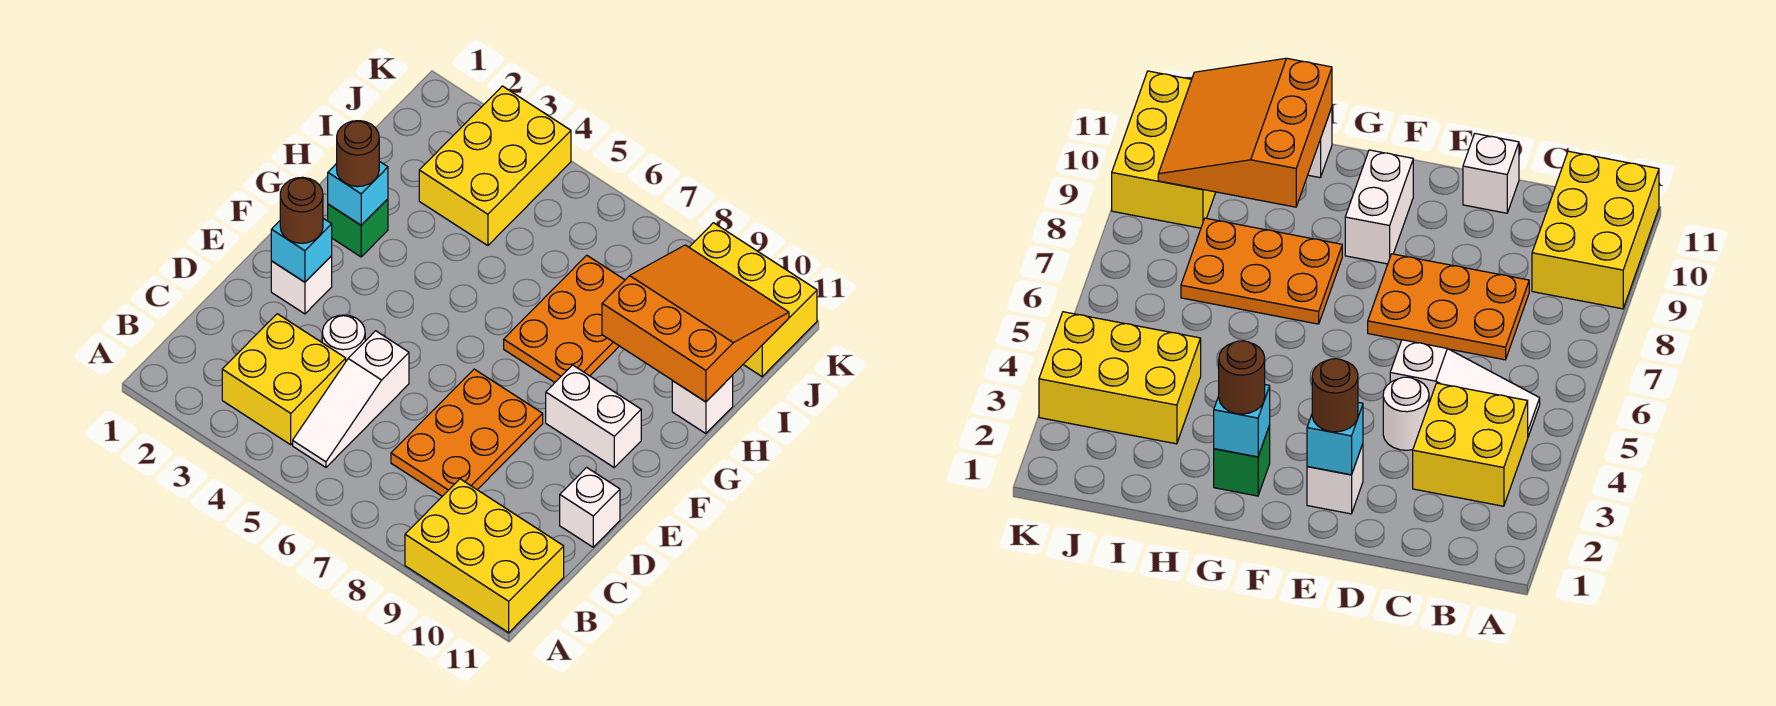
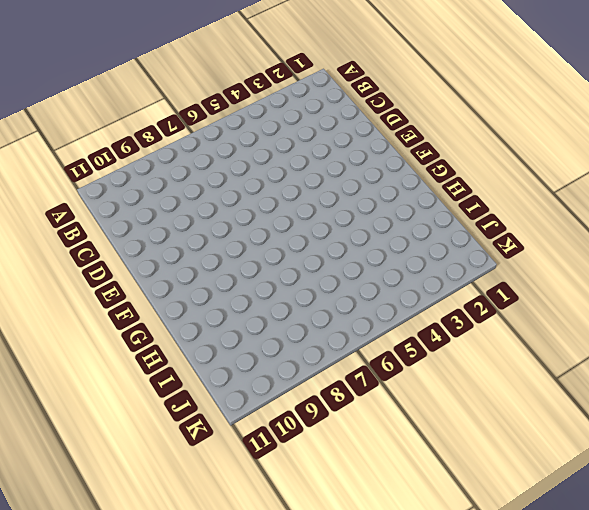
none -> yellow brick A9:B11 level 1
none -> yellow brick B3:C4 level 1
none -> white slope B5:D5 level 1 top D

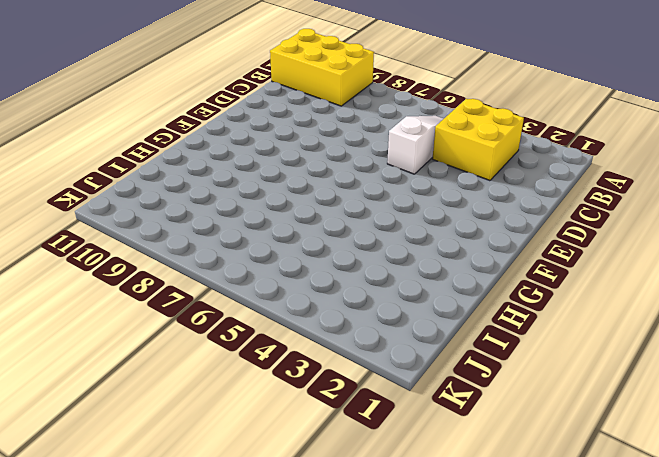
none -> orange plate C7:E8 level 1
none -> white round brick D4 level 1
none -> white brick D11 level 1

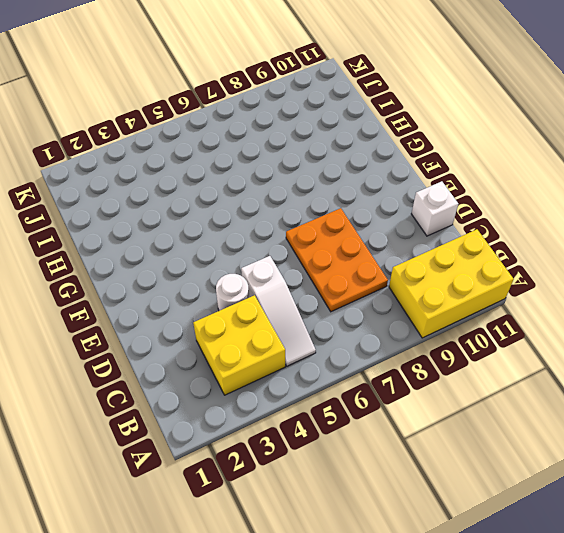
none -> white brick E2 level 1
none -> white brick F9:F10 level 1
none -> green brick G2 level 1

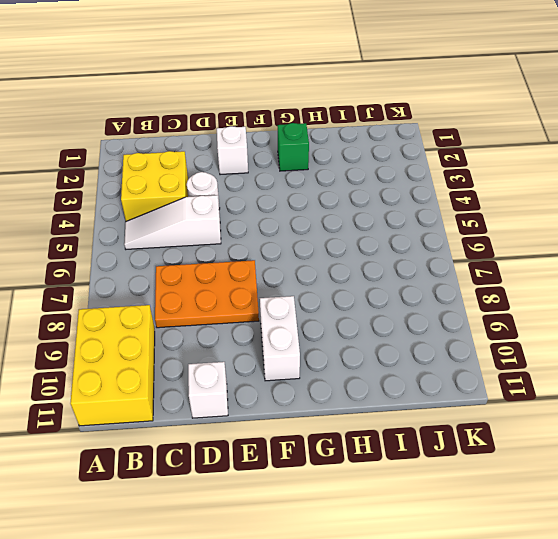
none -> orange plate G7:I8 level 1
none -> white brick H11 level 1
none -> yellow brick I3:K4 level 1

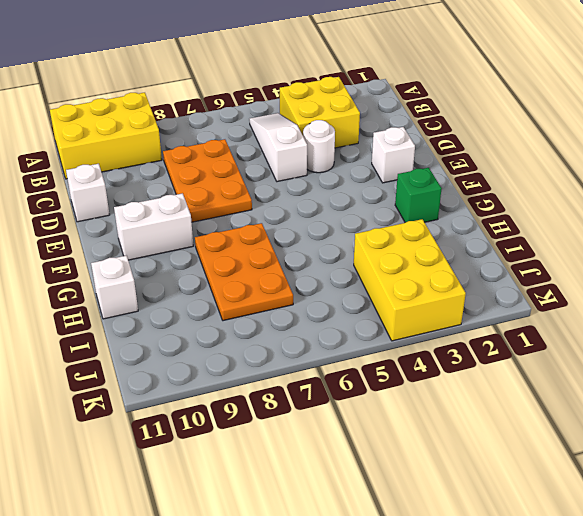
none -> yellow brick J9:K11 level 1
none -> cyan brick E2 level 2
none -> cyan brick G2 level 2

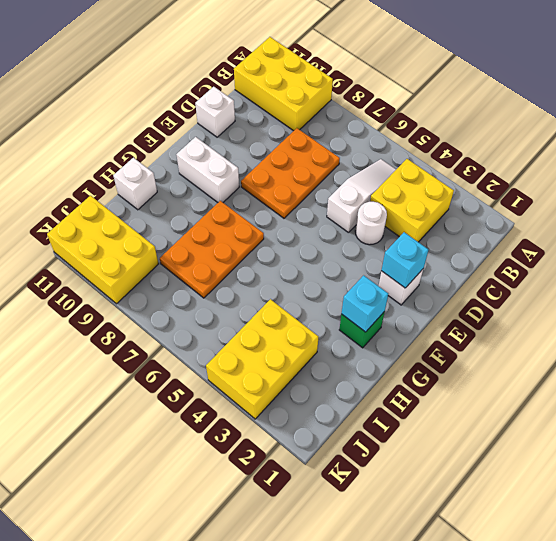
none -> orange slope H9:J11 level 2 top H
none -> brown round brick E2 level 3
none -> brown round brick G2 level 3

